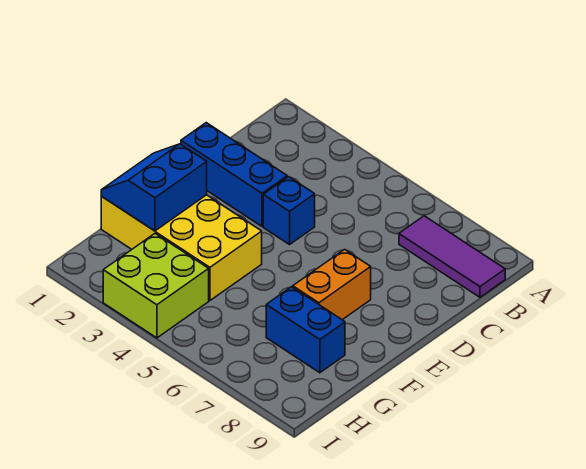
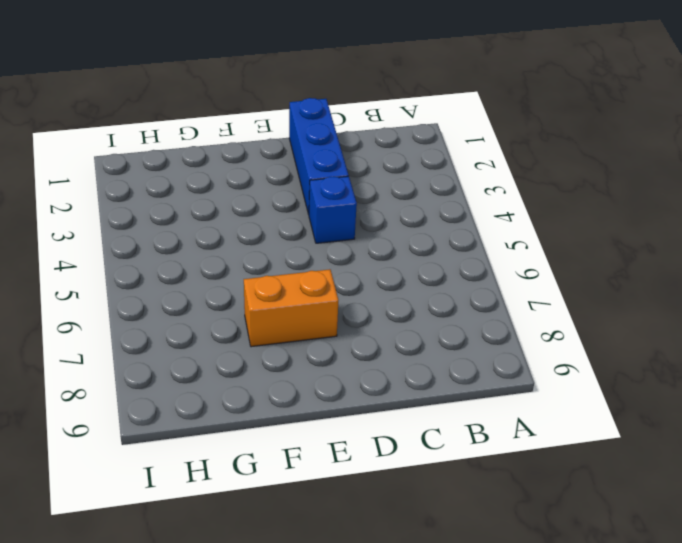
none -> purple tile B7:B9 level 1
none -> yellow brick F1:G4 level 1

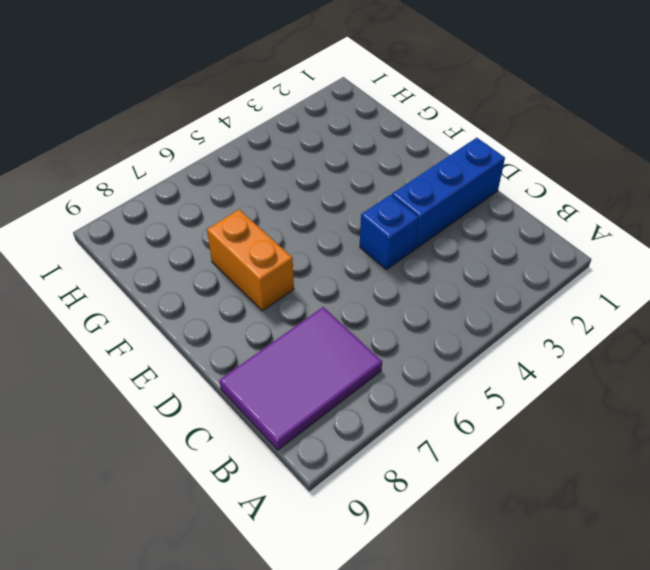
purple tile B7:C9 level 1 -> purple tile B7:B9 level 1
none -> yellow brick F1:G4 level 1
none -> blue brick G7:G8 level 1

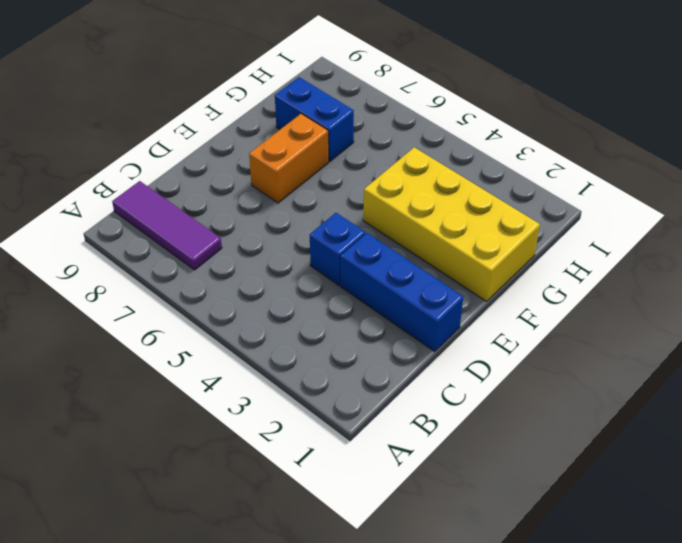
none -> lime brick H3:I4 level 1
none -> blue slope F1:G2 level 2 top 2

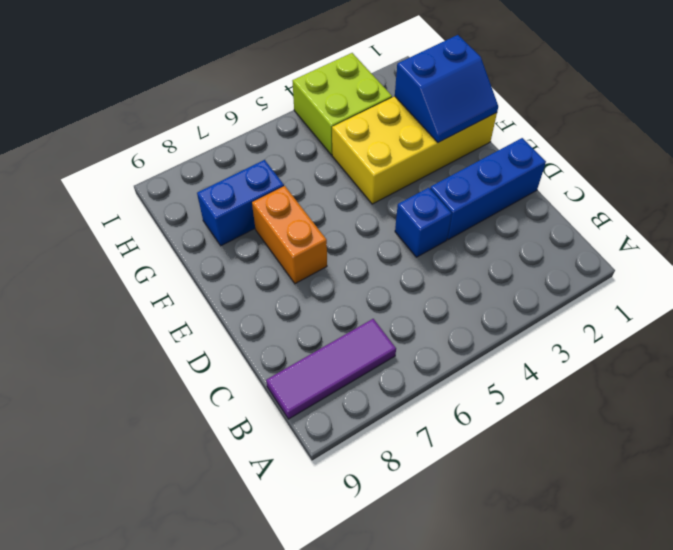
blue slope F1:G2 level 2 top G -> blue slope F1:G2 level 2 top 2

